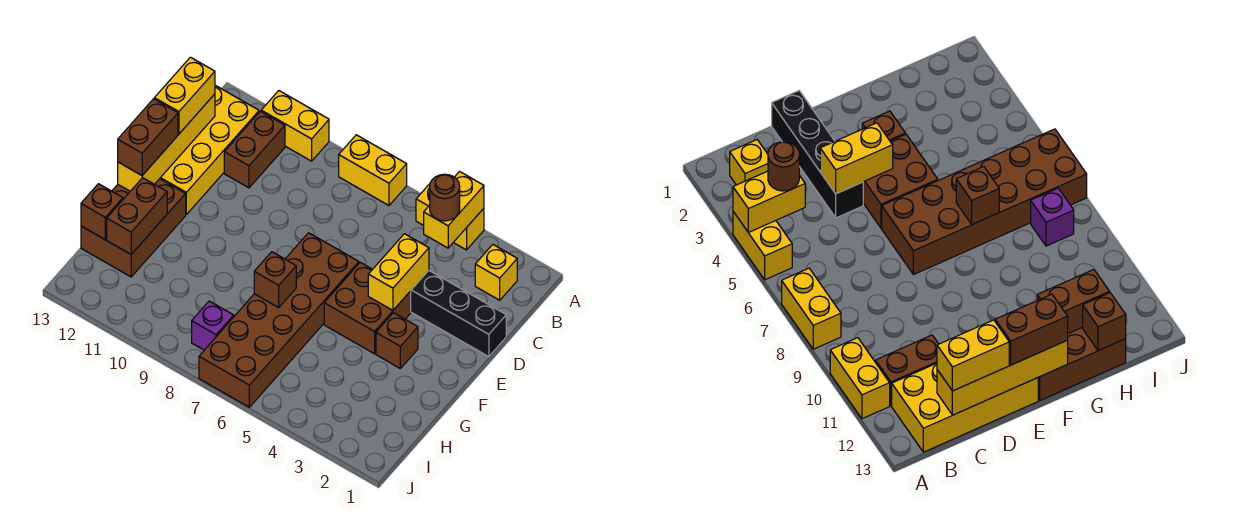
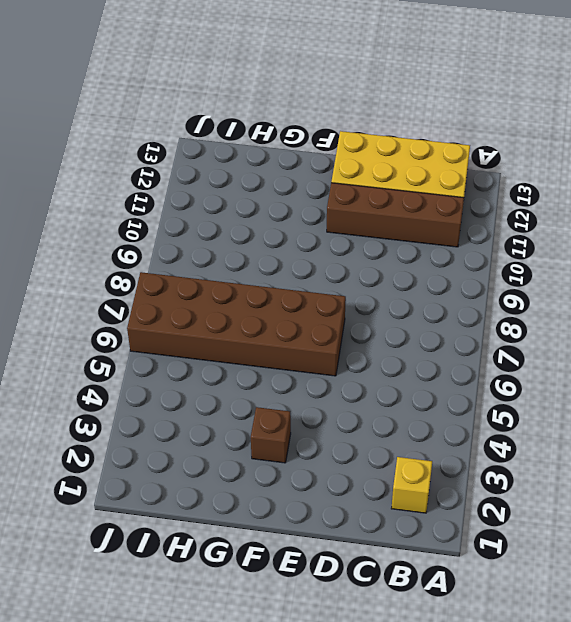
brown brick B11:E11 level 1 -> brown brick B11:C11 level 1
none -> yellow brick A4:A5 level 1
none -> yellow brick A7:A8 level 1
none -> yellow brick A10:A11 level 1

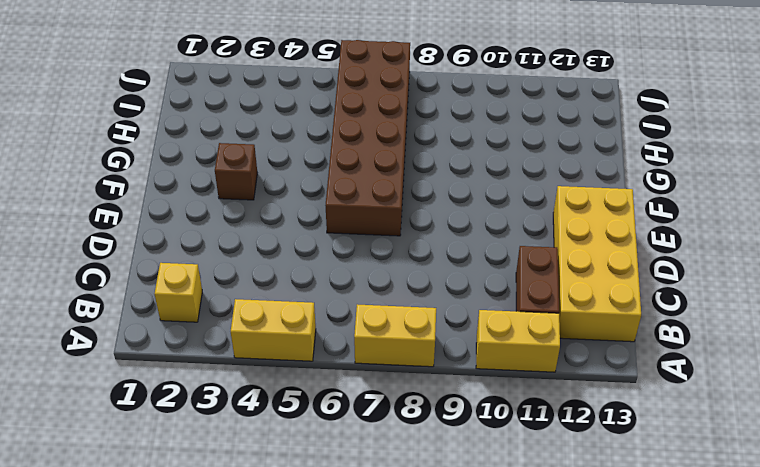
none -> black brick D1:D4 level 1
none -> brown brick E4:F5 level 1
none -> brown brick F12:H13 level 1

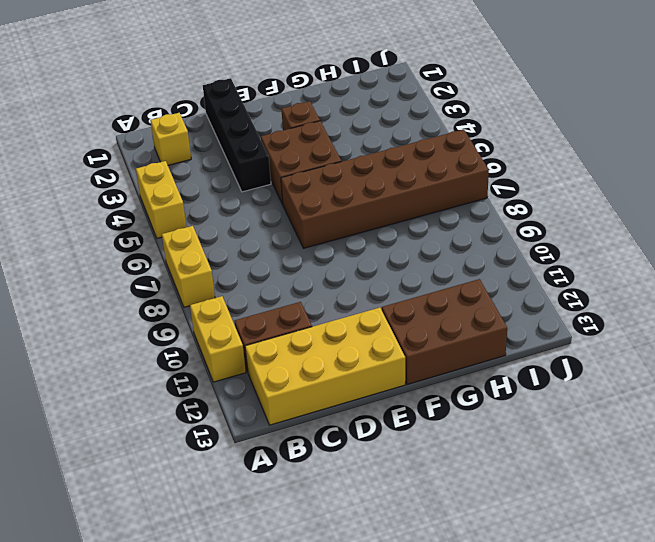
none -> purple brick I8 level 1
none -> yellow brick A4:B4 level 2
none -> yellow brick C13:F13 level 2

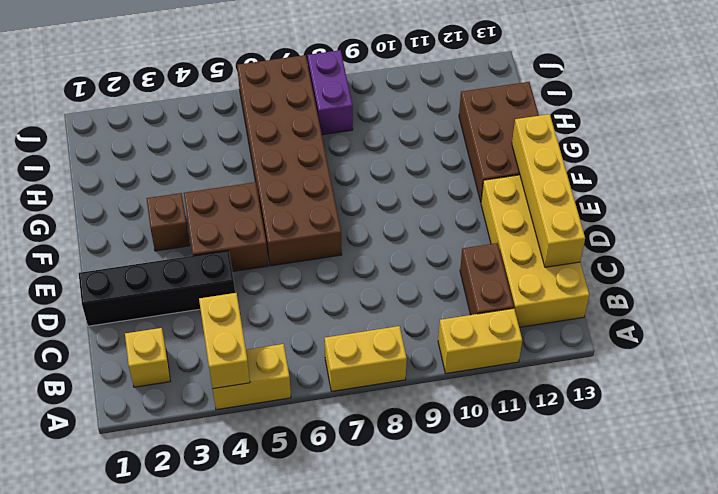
purple brick I8:J8 level 1 -> purple brick I8 level 1
none -> yellow brick D4:E4 level 2
none -> brown brick G7 level 2
none -> brown brick G12:H12 level 2

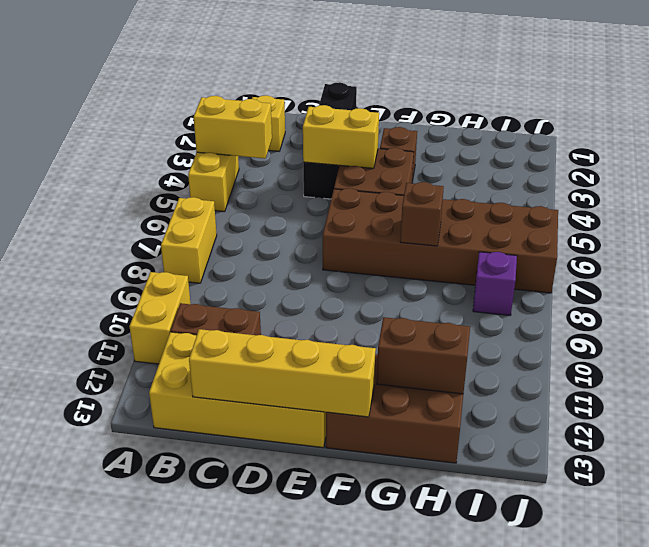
none -> brown brick H13 level 2
none -> brown round brick B4 level 3
none -> yellow brick C13:D13 level 3

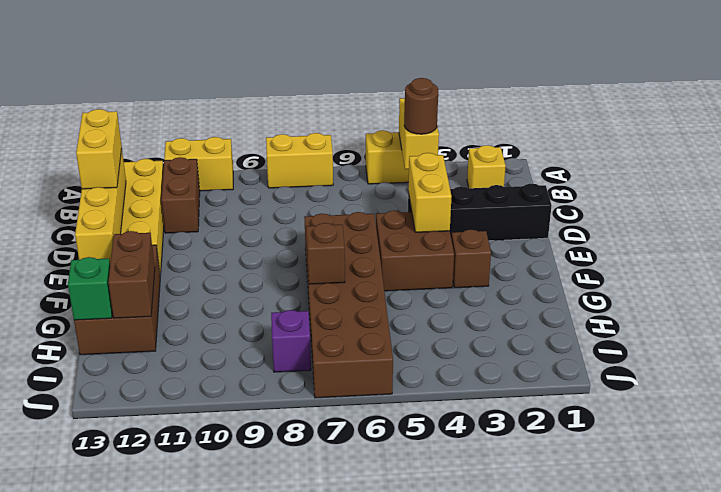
green brick H13 level 2 -> brown brick H13 level 2
none -> brown brick E13:F13 level 3

